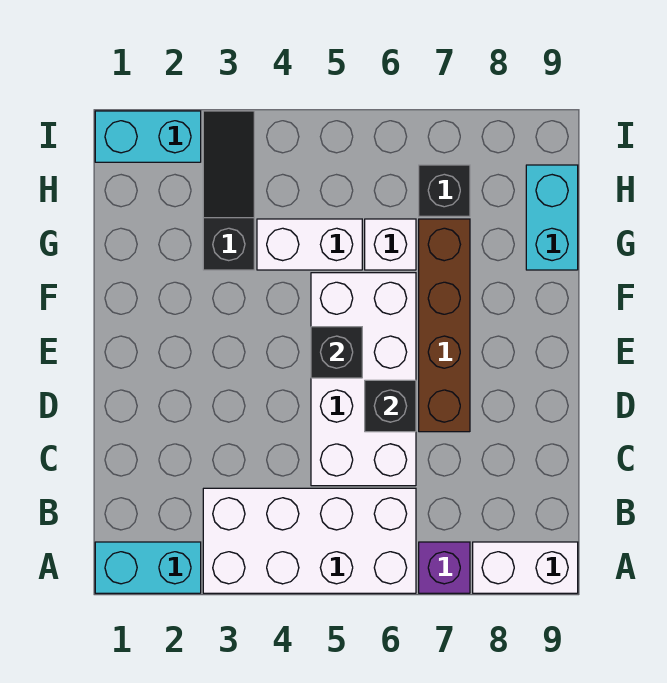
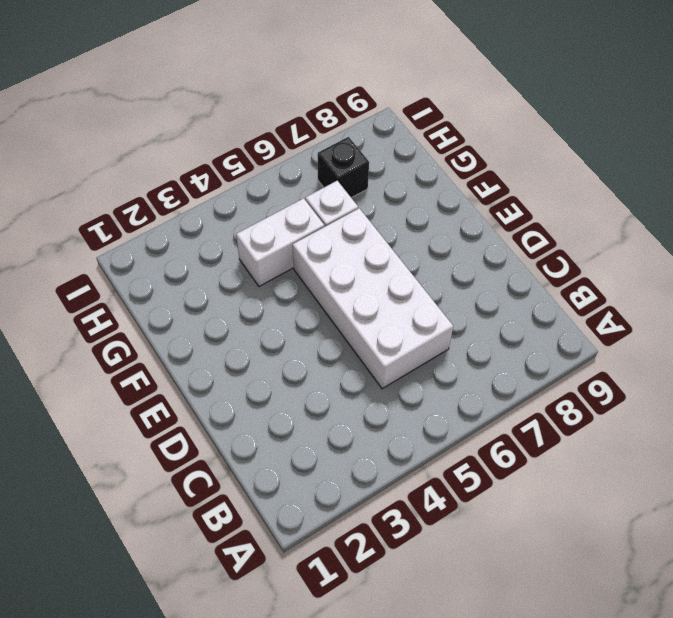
none -> cyan brick A1:A2 level 1
none -> white brick A3:B6 level 1
none -> purple brick A7 level 1

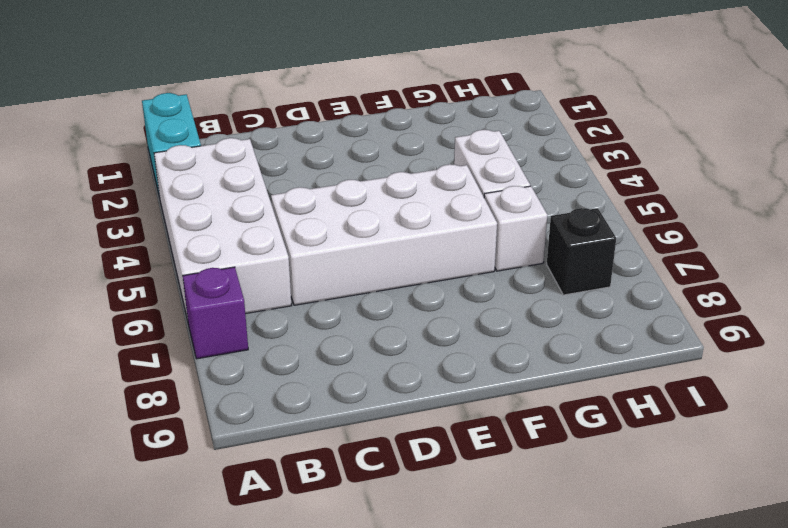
none -> white brick A8:A9 level 1
none -> brown brick D7:G7 level 1
none -> black slope G3:I3 level 1 top G

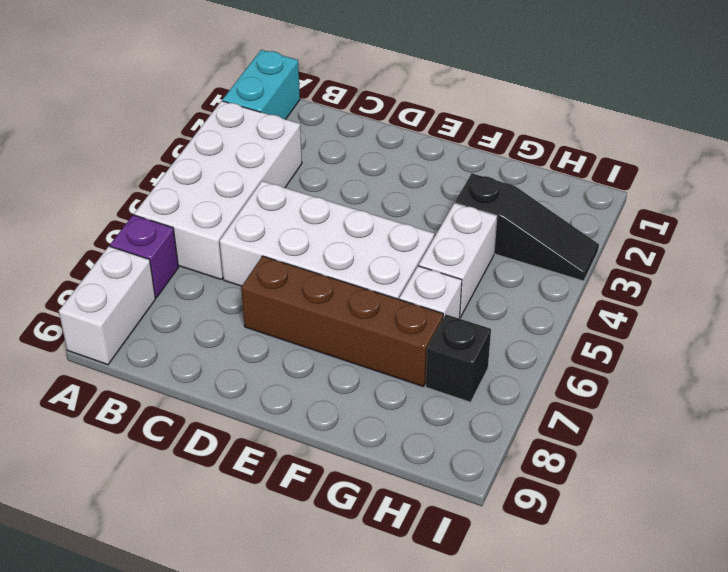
none -> cyan brick G9:H9 level 1
none -> cyan brick I1:I2 level 1
none -> black brick D6 level 2

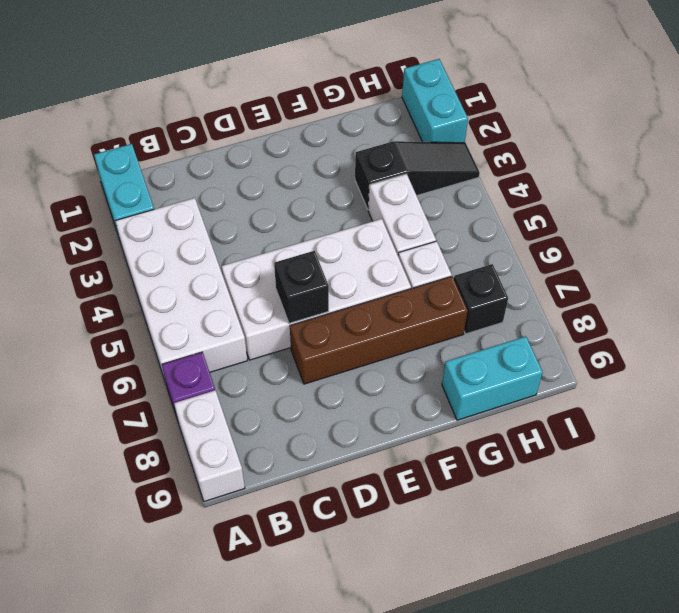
none -> black brick E5 level 2

